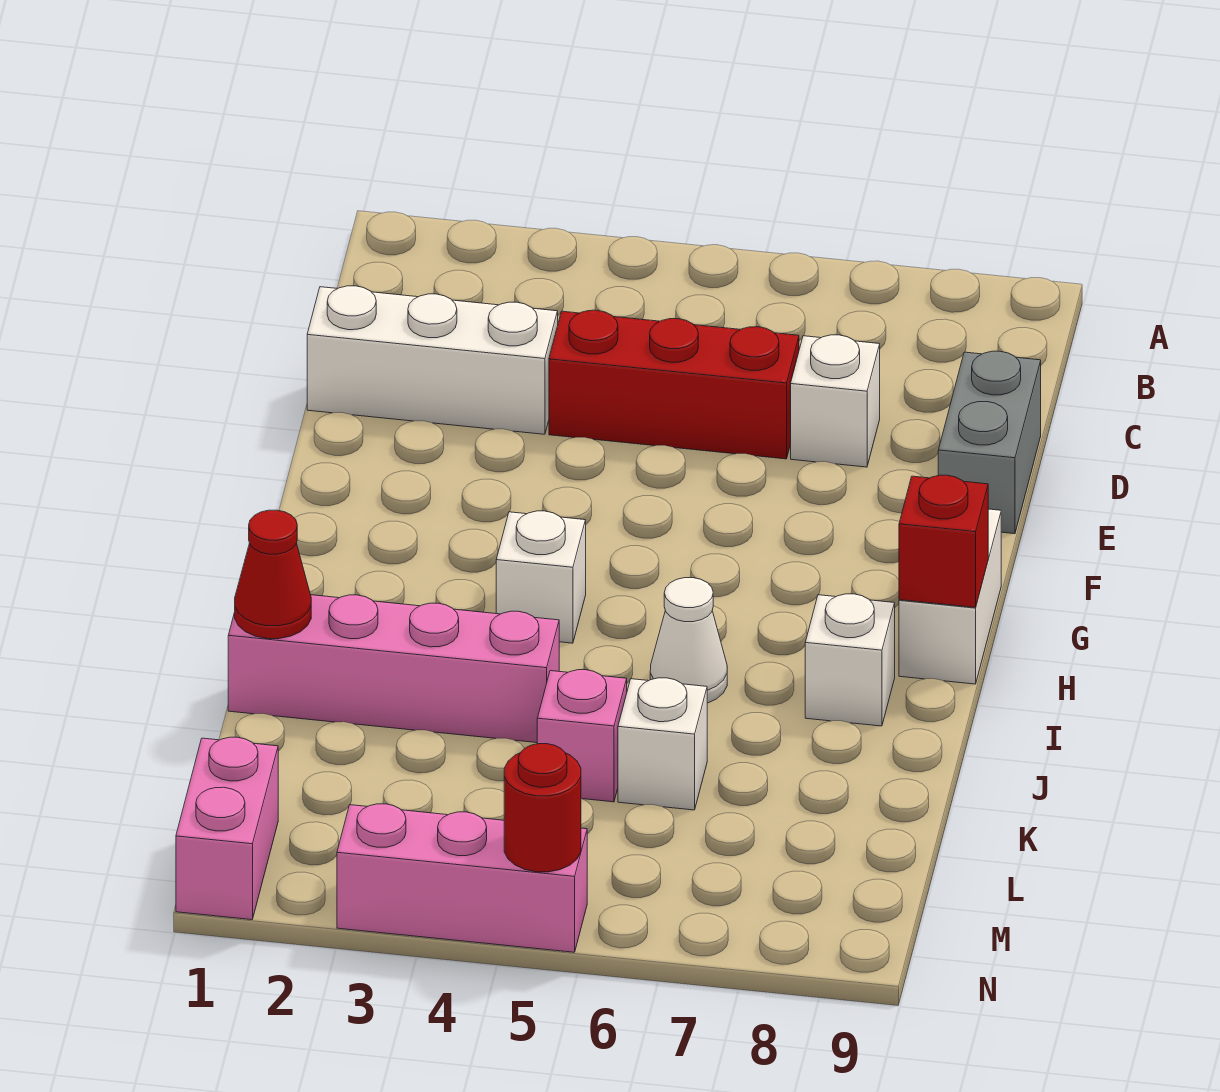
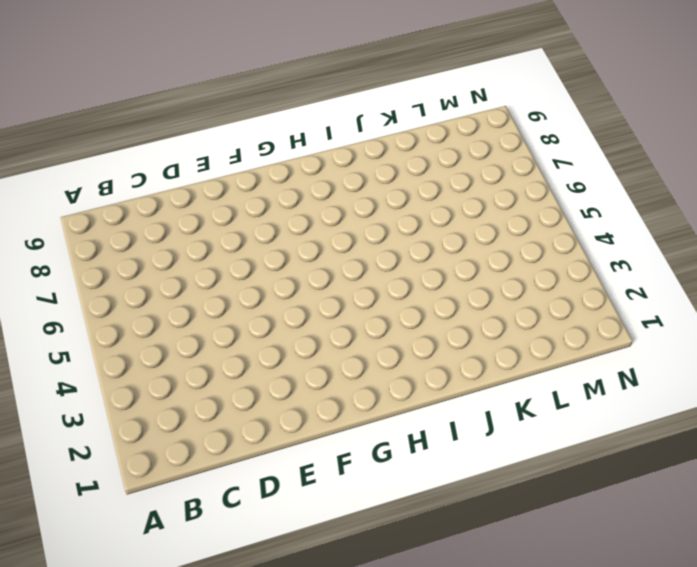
none -> white brick D1:D3 level 1
none -> red brick D4:D6 level 1
none -> white brick D7 level 1

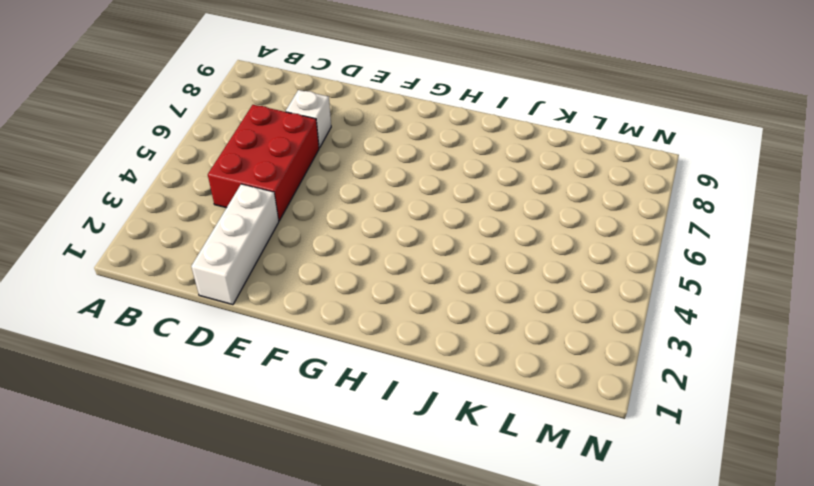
red brick C4:D6 level 1 -> red brick D4:D6 level 1
none -> grey brick D9:E9 level 1
none -> white brick G9:H9 level 1
none -> white brick H4 level 1

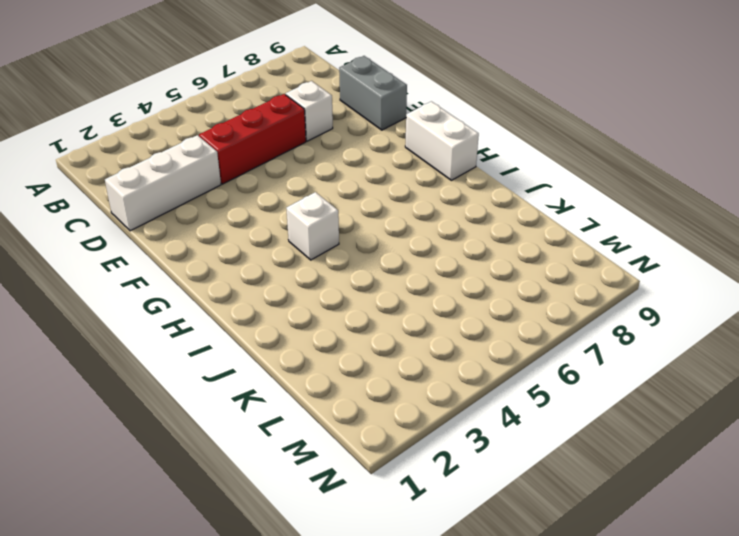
none -> white cone I6 level 1
none -> white brick I8 level 1
none -> pink brick J1:J4 level 1

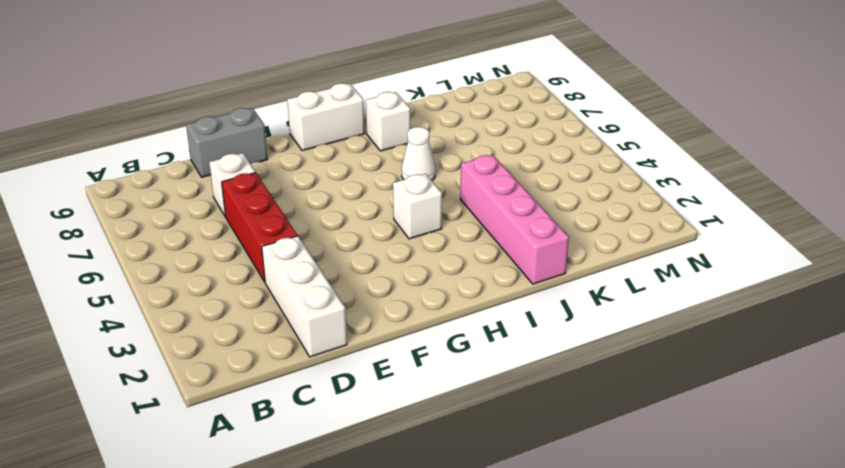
none -> pink brick K5 level 1
none -> white brick K6 level 1
none -> pink brick M1:N1 level 1

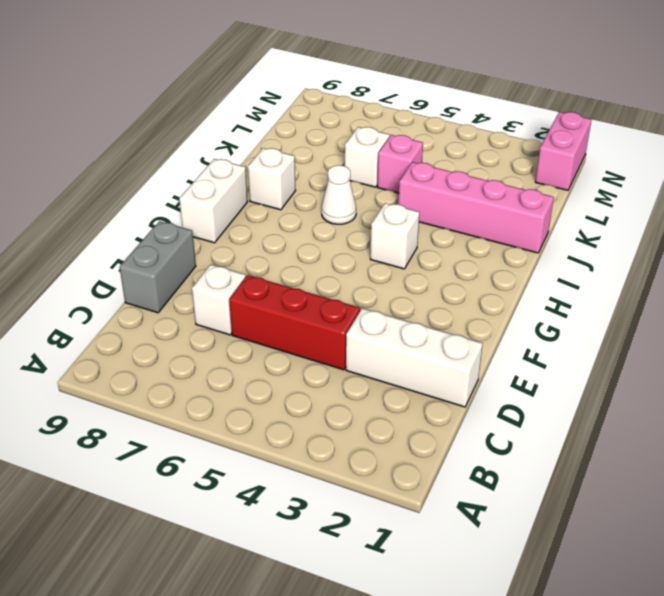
none -> pink brick N3:N5 level 1
none -> red brick H9 level 2
none -> red cone J1 level 2

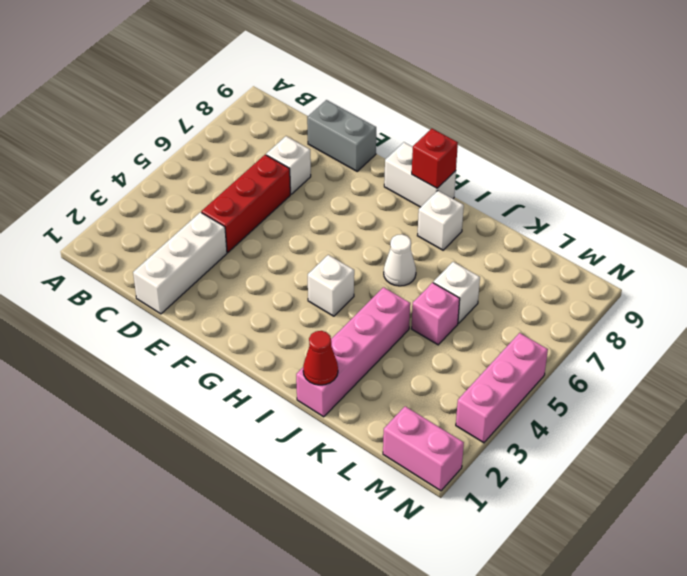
none -> red round brick N5 level 2

